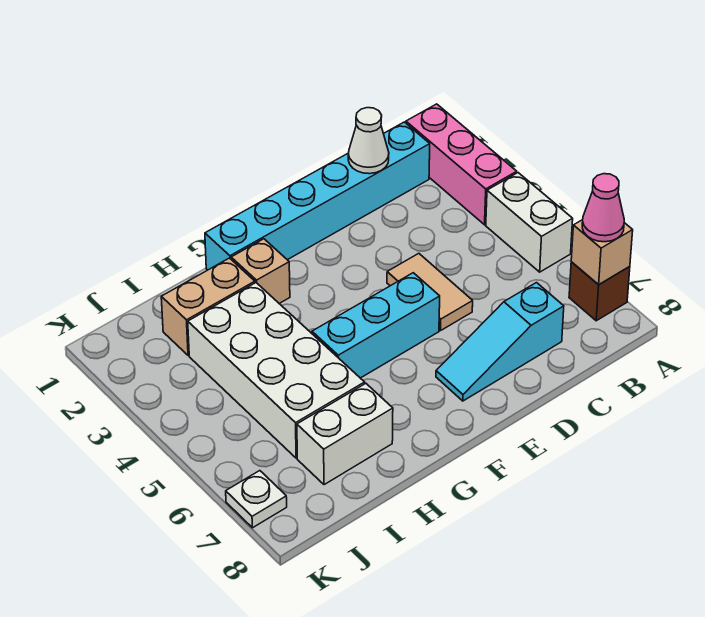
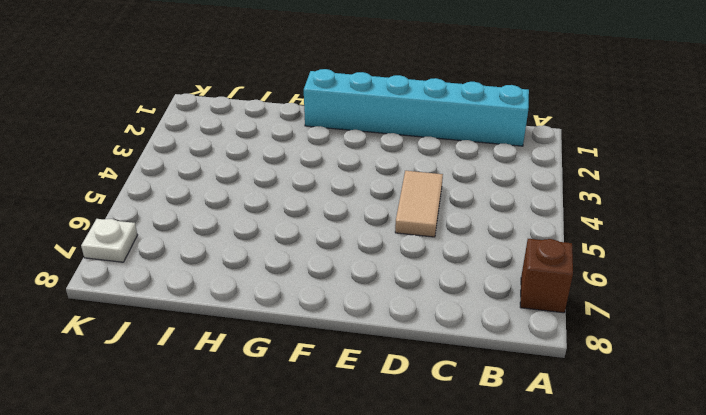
none -> pink brick A1:A3 level 1
none -> white brick A4:A5 level 1
none -> cyan slope C7:E7 level 1 top C

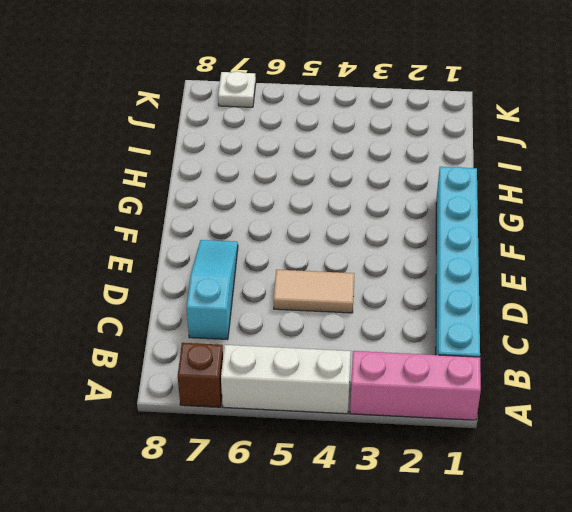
white brick A4:A6 level 1 -> white brick A4:A5 level 1
none -> cyan brick E5:G5 level 1
none -> tan brick G2 level 1
none -> tan brick H2:I2 level 1

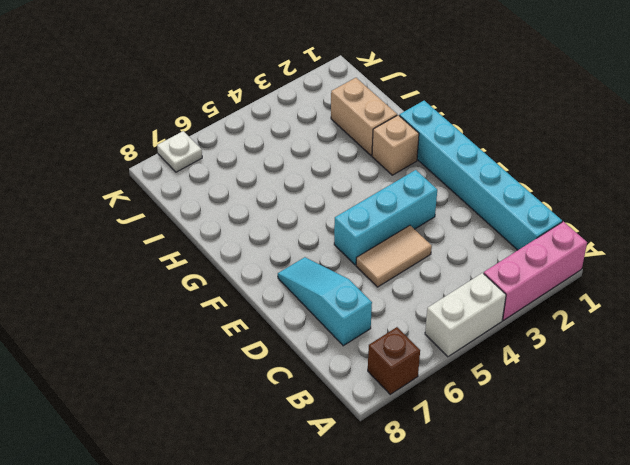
cyan brick E3:E5 level 1 -> cyan brick E5:G5 level 1
none -> white brick H3:I6 level 1
none -> white brick H7:I7 level 1
none -> tan brick A7 level 2

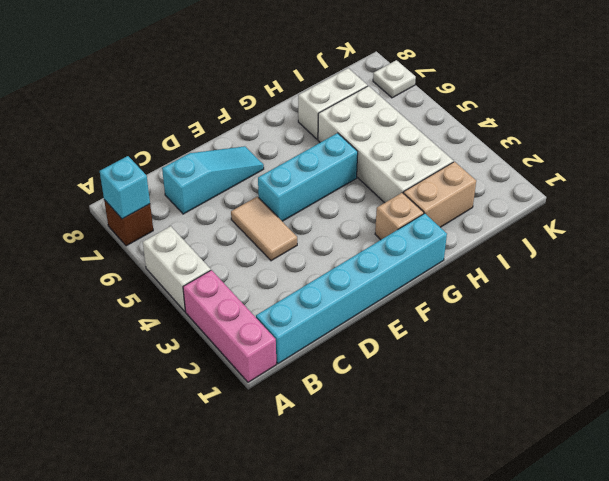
cyan brick A7 level 2 -> tan brick A7 level 2
none -> white cone C1 level 2
none -> pink cone A7 level 3

